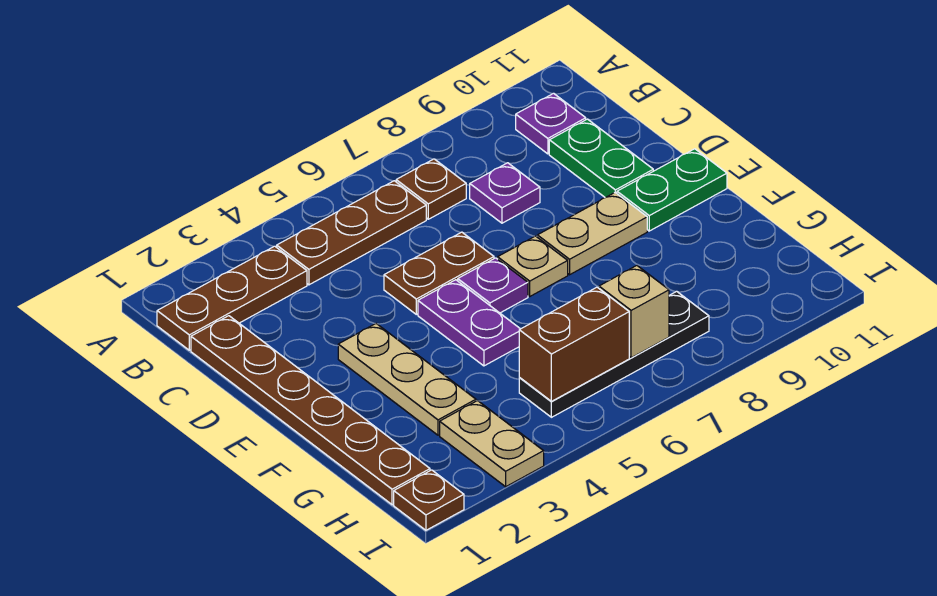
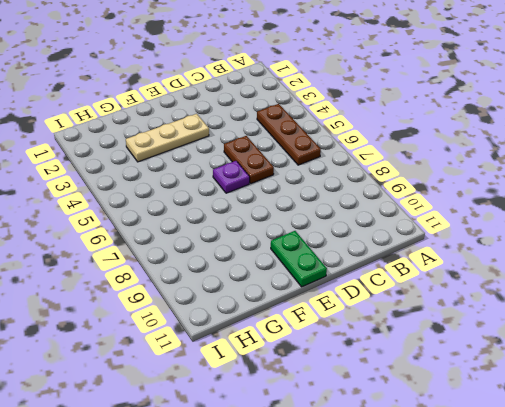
none -> brown plate B1:B3 level 1
none -> brown plate B7 level 1
none -> purple plate B10 level 1

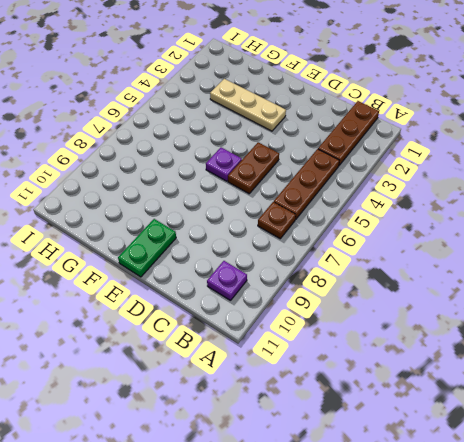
none -> brown plate C1:H1 level 1
none -> purple plate C8 level 1
none -> green plate C10:D10 level 1

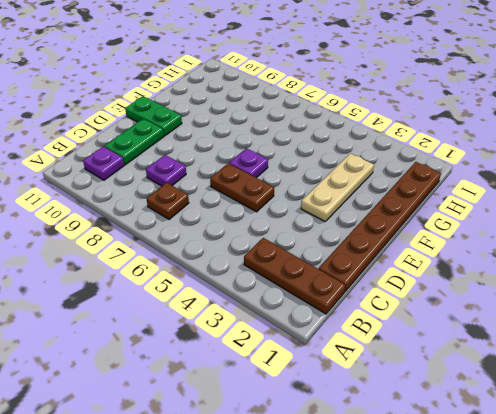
none -> brown plate B4:B6 level 1
none -> purple plate E5:F5 level 1
none -> tan plate E7 level 1

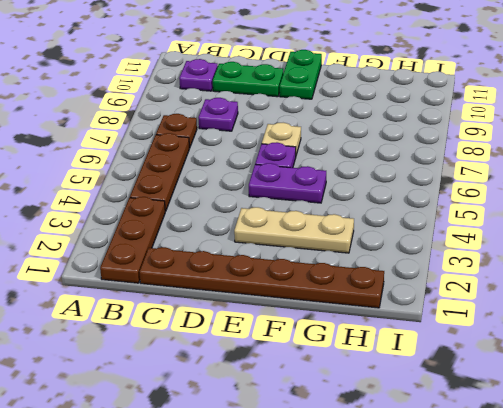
none -> brown plate D5:D6 level 1
none -> tan plate E8:E9 level 1
none -> tan plate H3:I3 level 1

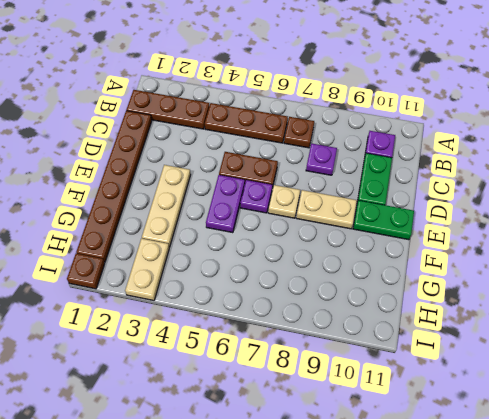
none -> black plate H5:H8 level 1
none -> brown brick H5:H6 level 2
none -> tan brick H7 level 2

